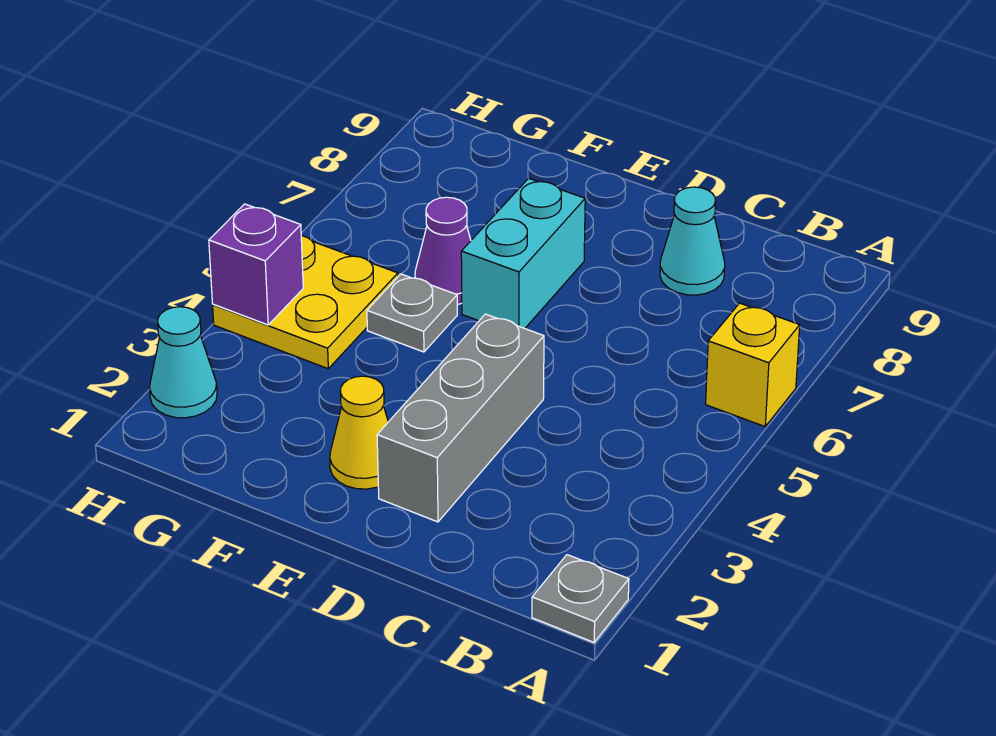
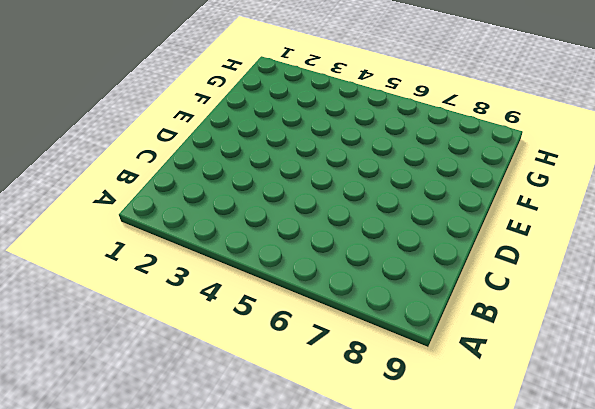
none -> grey plate A1 level 1
none -> yellow brick A6 level 1

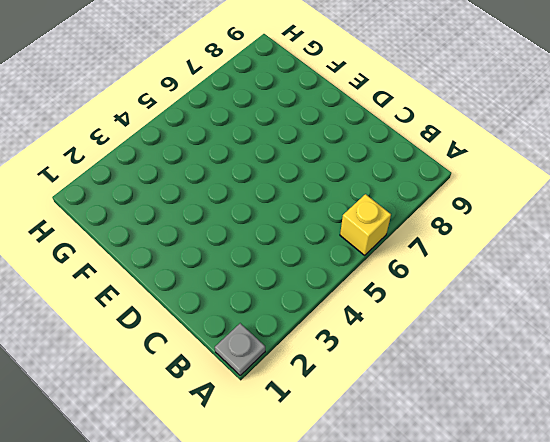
none -> cyan cone C8 level 1
none -> grey brick D2:D4 level 1

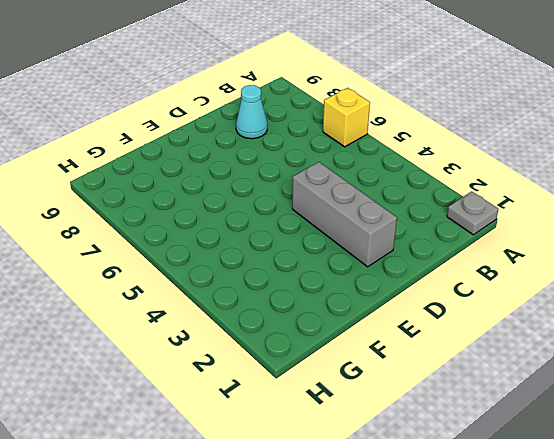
none -> yellow cone E2 level 1
none -> cyan brick E6:E7 level 1

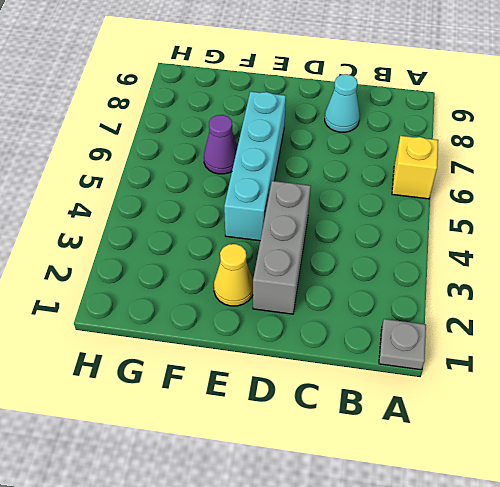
cyan brick E4:E7 level 1 -> cyan brick E6:E7 level 1
none -> grey plate F5 level 1
none -> yellow plate G4:H5 level 1

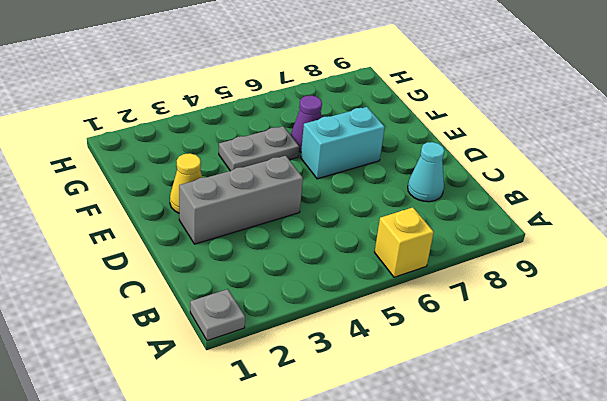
grey plate F4:F5 level 1 -> grey plate F5 level 1
none -> yellow plate G4:H5 level 1
none -> cyan cone H2 level 1

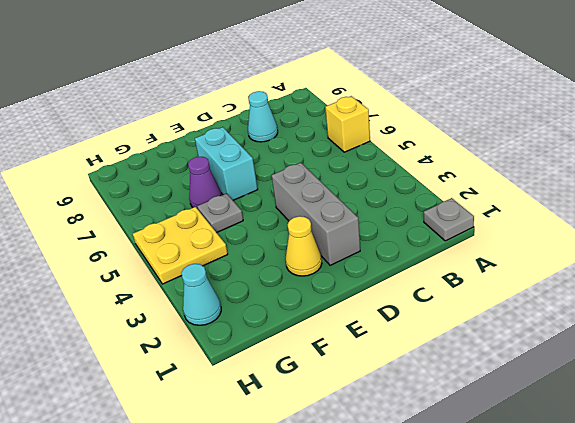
none -> purple brick H4 level 2

